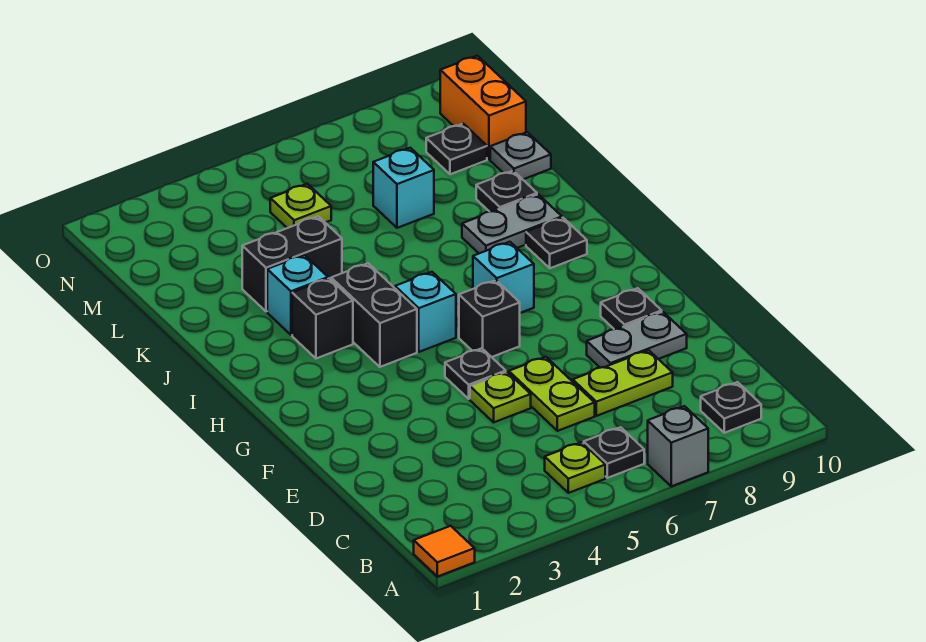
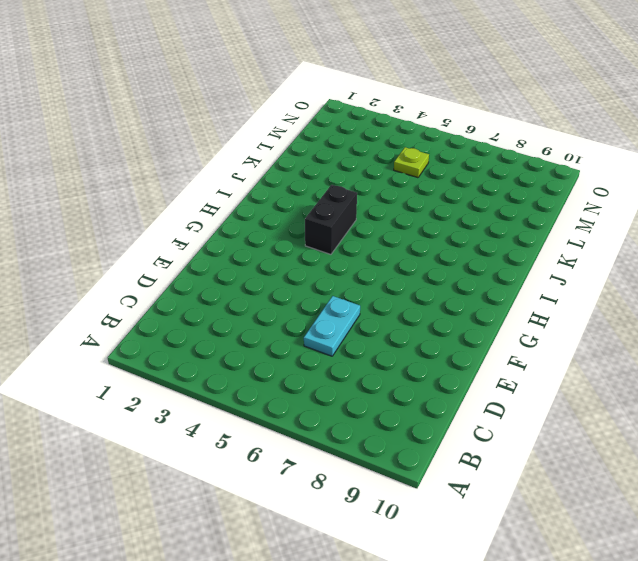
cyan plate D6:E6 level 1 -> lime plate D6:E6 level 1
none -> orange tile A1 level 1
none -> grey brick A7 level 1
none -> lime plate B5 level 1

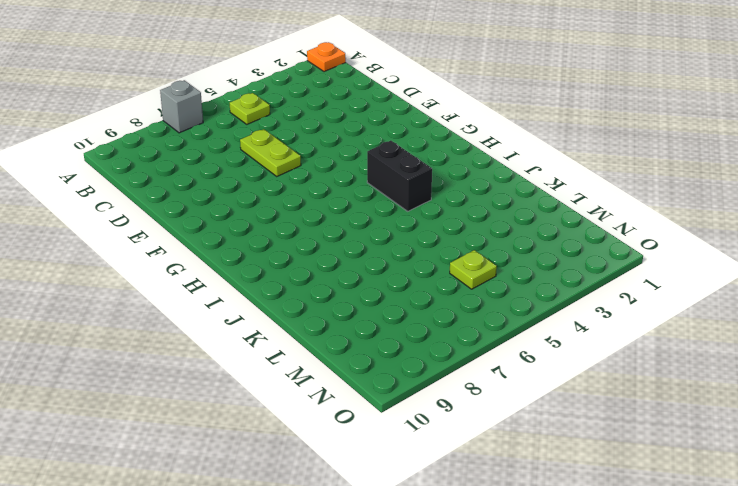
orange plate A1 level 1 -> orange tile A1 level 1
none -> black plate B6 level 1
none -> black plate B9 level 1
none -> lime plate D7:D8 level 1

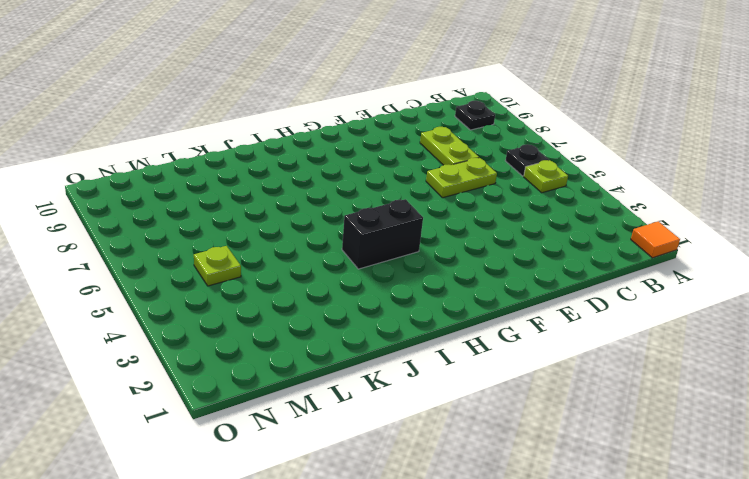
none -> grey brick A7 level 1
none -> lime plate E5 level 1
none -> grey plate E8:E9 level 1

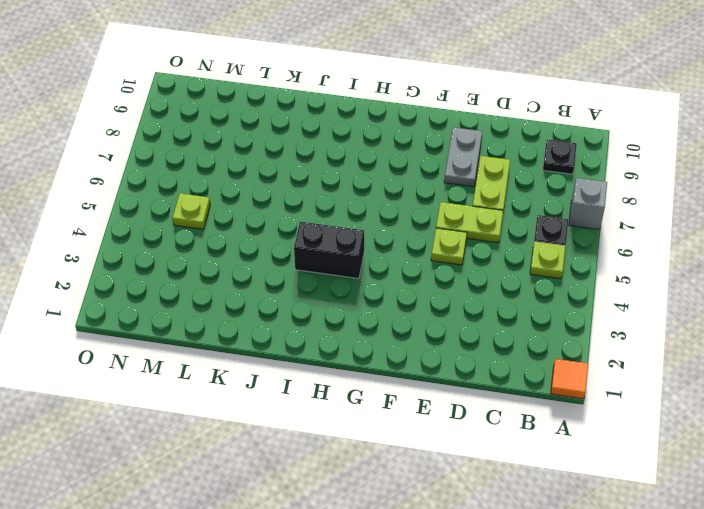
none -> black plate F5 level 1
none -> black plate F9 level 1
none -> black brick G6 level 1

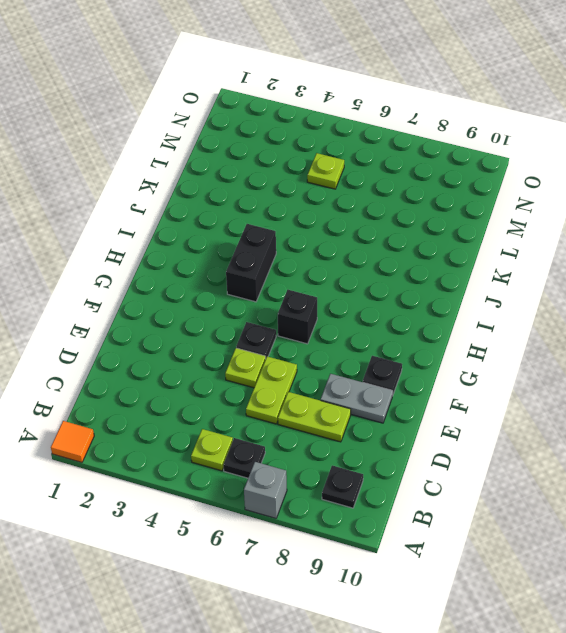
none -> cyan brick H5 level 1
none -> cyan brick H7 level 1
none -> black brick I3 level 1

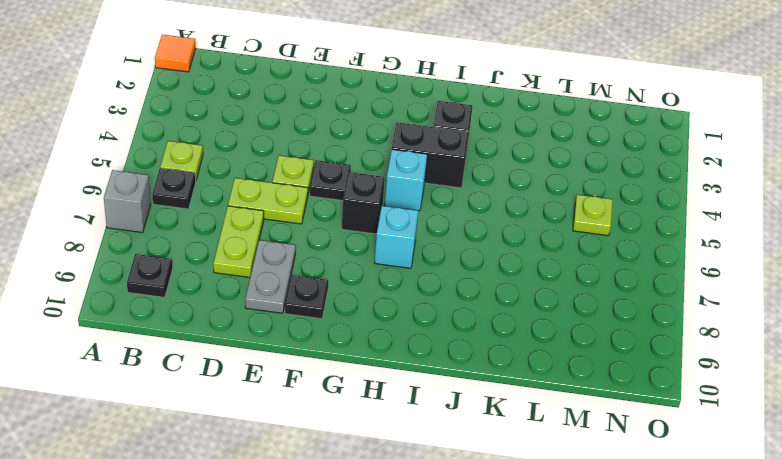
none -> black plate I9 level 1
none -> cyan brick J3 level 1
none -> grey plate J8:J9 level 1

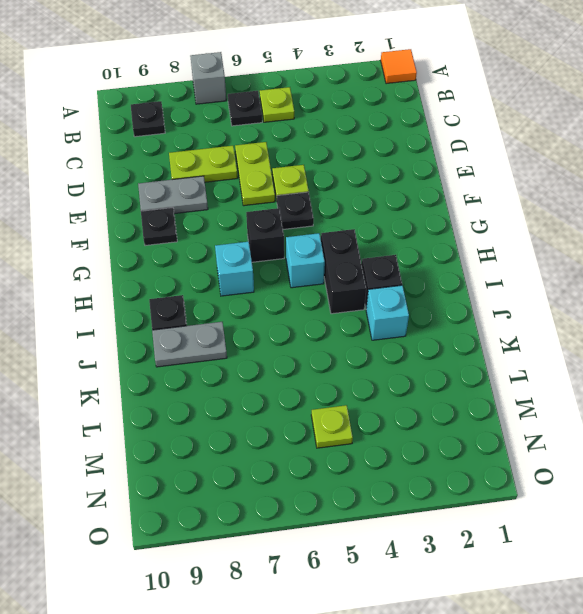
none -> black brick K3:K4 level 1
none -> black plate K9 level 1
none -> cyan brick L7 level 1

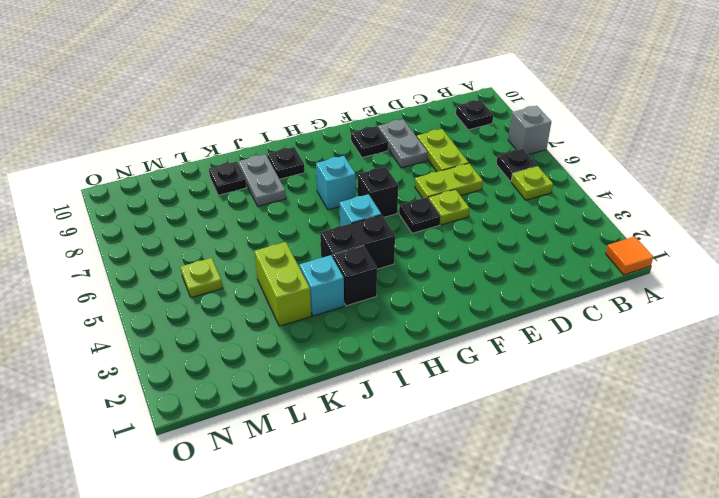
lime brick K3:K4 level 1 -> black brick K3:K4 level 1
none -> cyan brick L7 level 1
none -> grey plate L10 level 1
none -> black plate M9 level 1

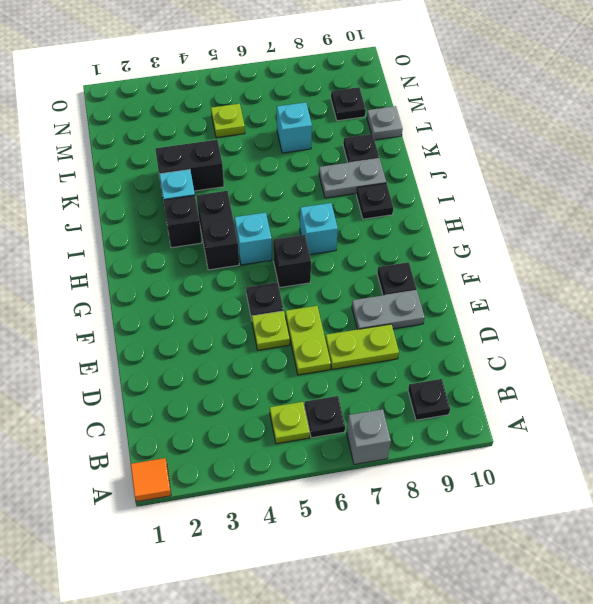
none -> orange brick M10:N10 level 1

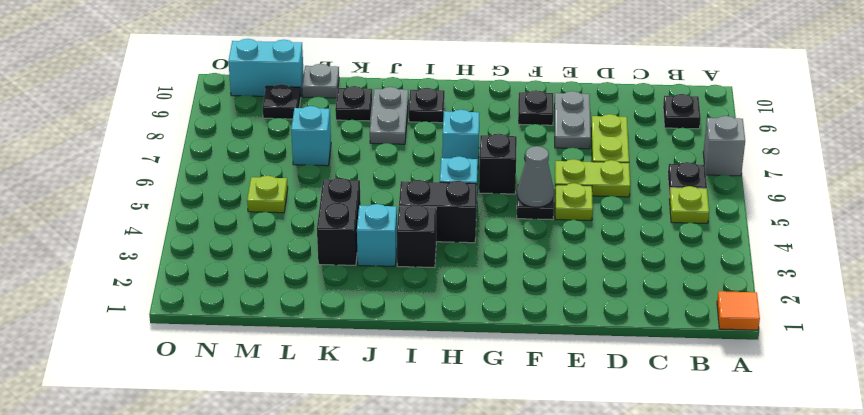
grey cone F5 level 2 -> none
cyan brick M10:N10 level 1 -> orange brick M10:N10 level 1

